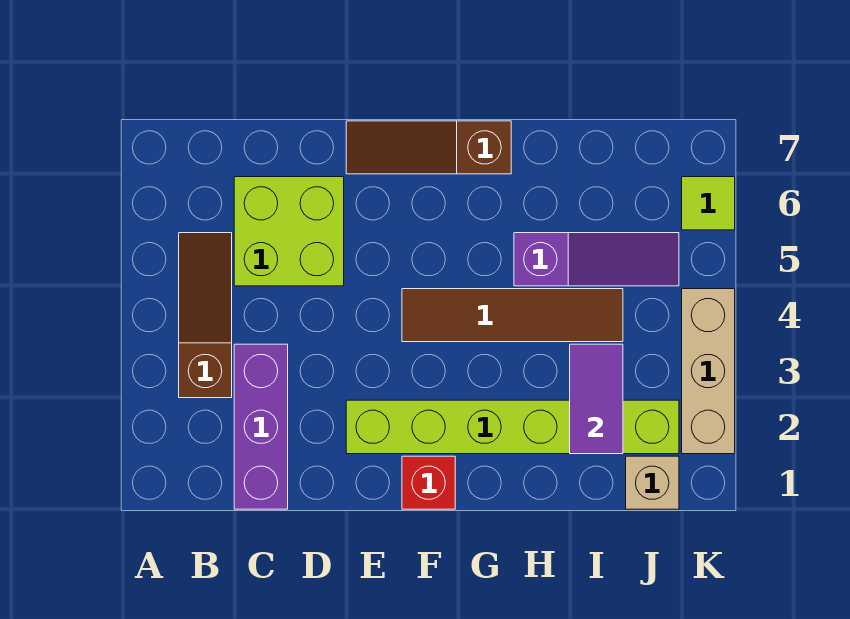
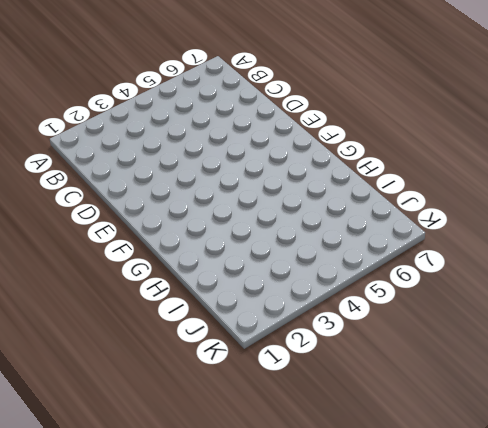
none -> brown slope B3:B5 level 1 top 3
none -> purple brick C1:C3 level 1
none -> lime brick C5:D6 level 1

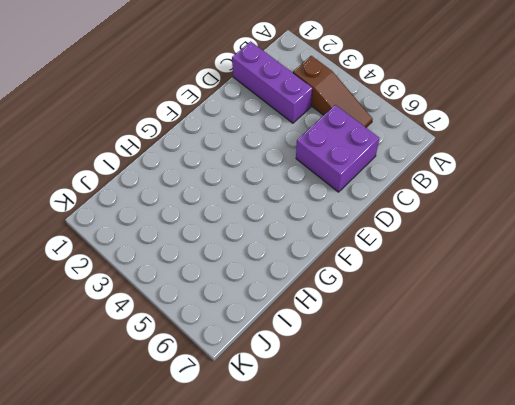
purple brick C5:D6 level 1 -> lime brick C5:D6 level 1
none -> lime brick E2:J2 level 1
none -> brown slope E7:G7 level 1 top G
none -> red brick F1 level 1

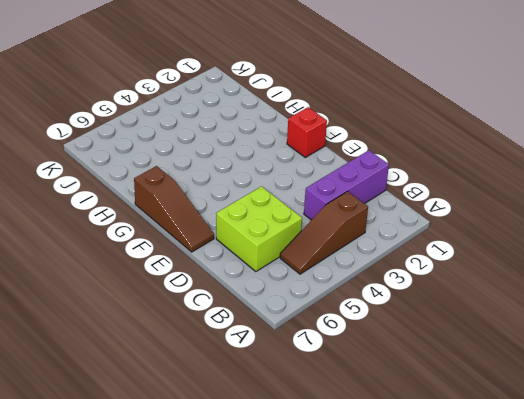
none -> lime brick E2:J2 level 1
none -> brown tile F4:I4 level 1
none -> purple slope H5:J5 level 1 top H

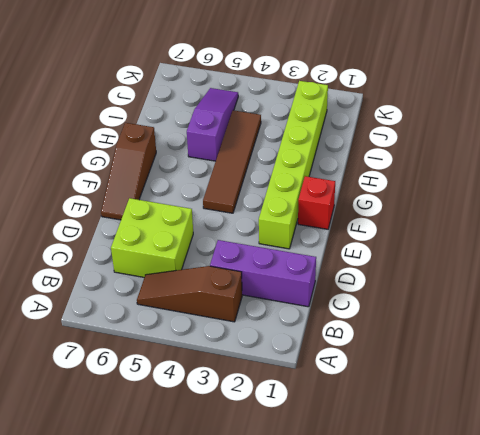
none -> tan brick J1 level 1
none -> tan brick K2:K4 level 1
none -> lime tile K6 level 1

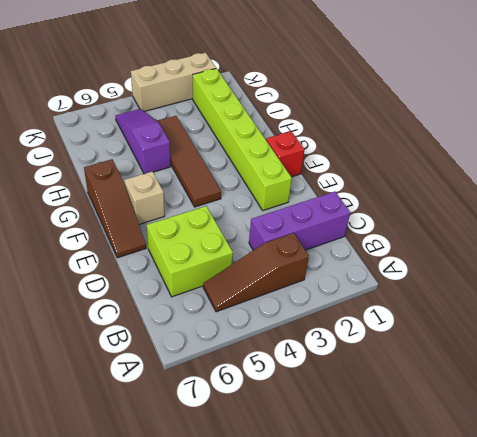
tan brick F6 level 1 -> tan brick J1 level 1
none -> lime tile K6 level 1
none -> purple tile I2:I3 level 2

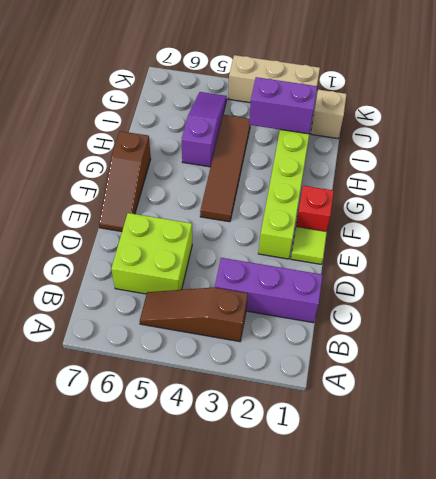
lime tile E1 level 1 -> lime tile K6 level 1
purple brick I2:I3 level 2 -> purple tile I2:I3 level 2

